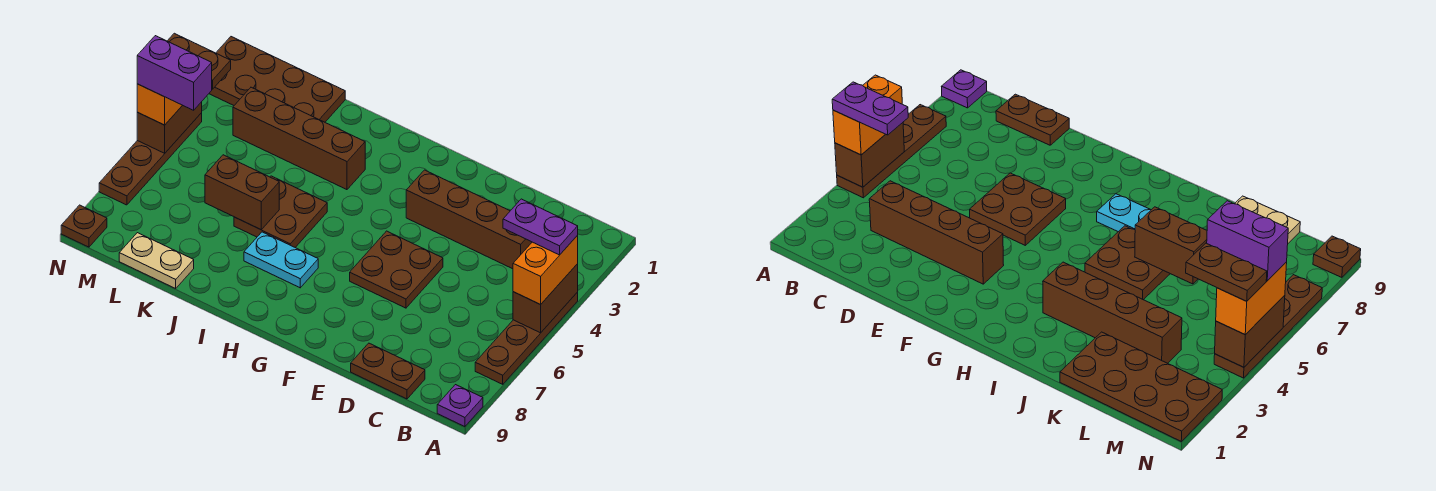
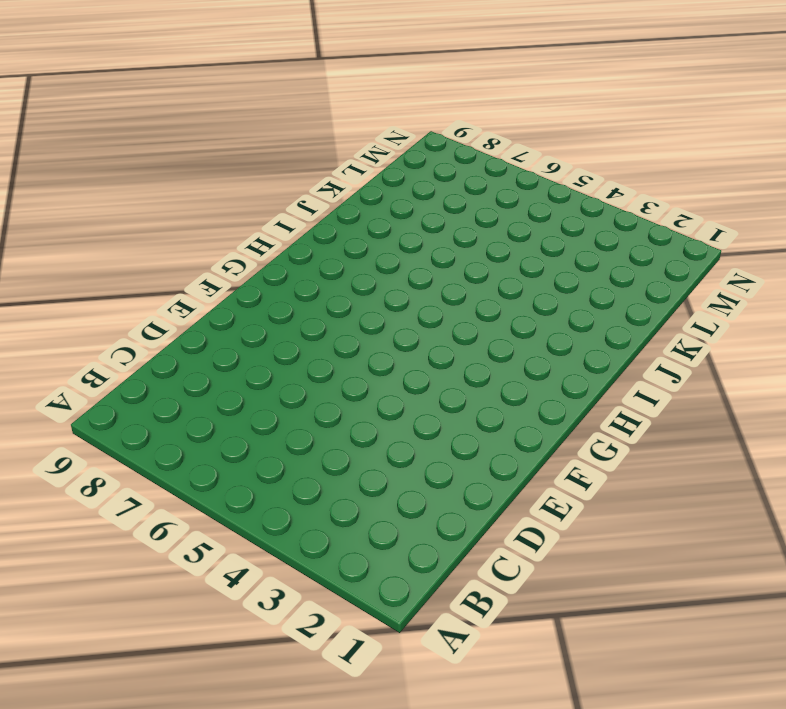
none -> brown plate A4:A7 level 1
none -> purple plate A9 level 1
none -> brown brick C3:F3 level 1

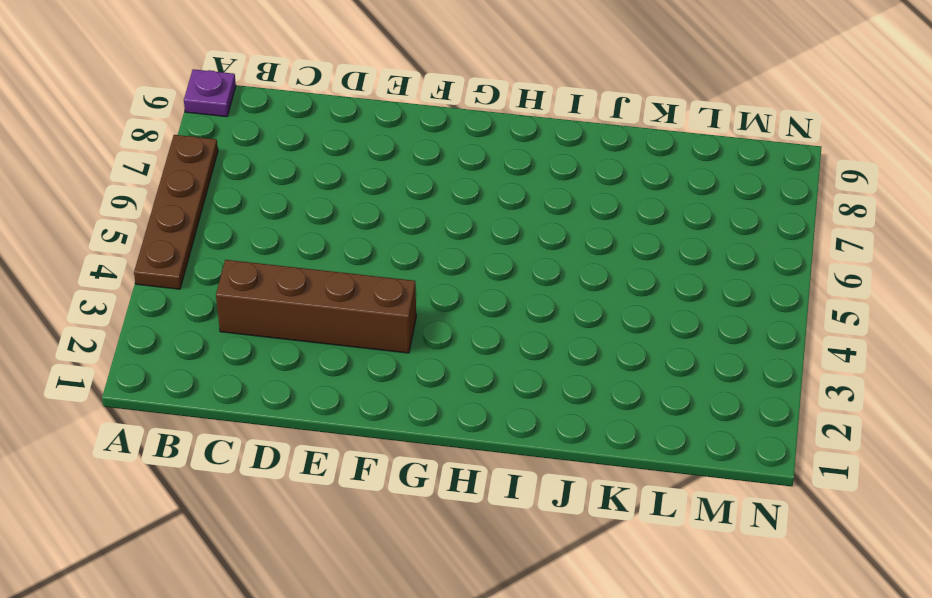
none -> brown plate C9:D9 level 1
none -> brown plate E5:F6 level 1
none -> cyan plate H7:I7 level 1

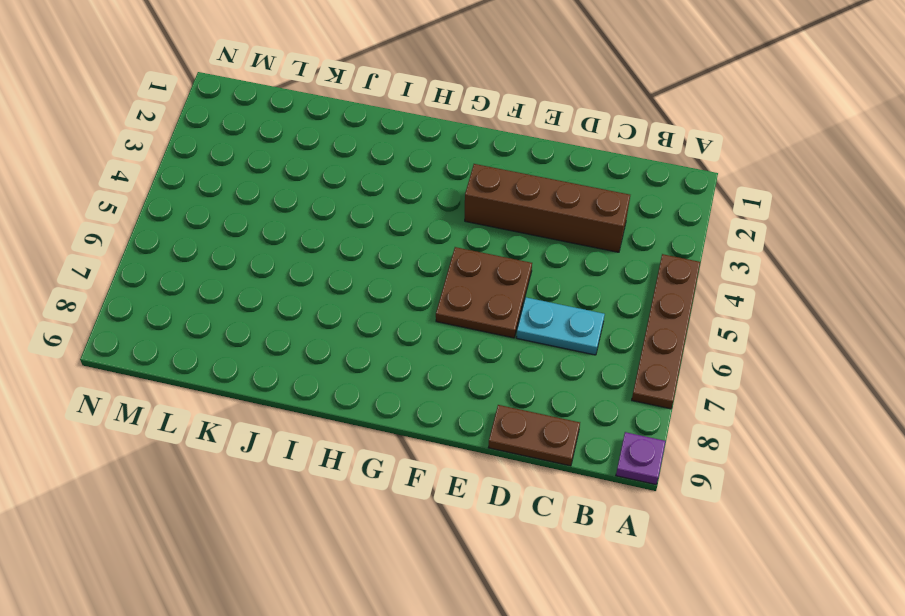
cyan plate C6:D6 level 1 -> cyan plate H7:I7 level 1
none -> brown brick I3:L3 level 1
none -> brown plate I5:J6 level 1
none -> brown plate K1:N2 level 1

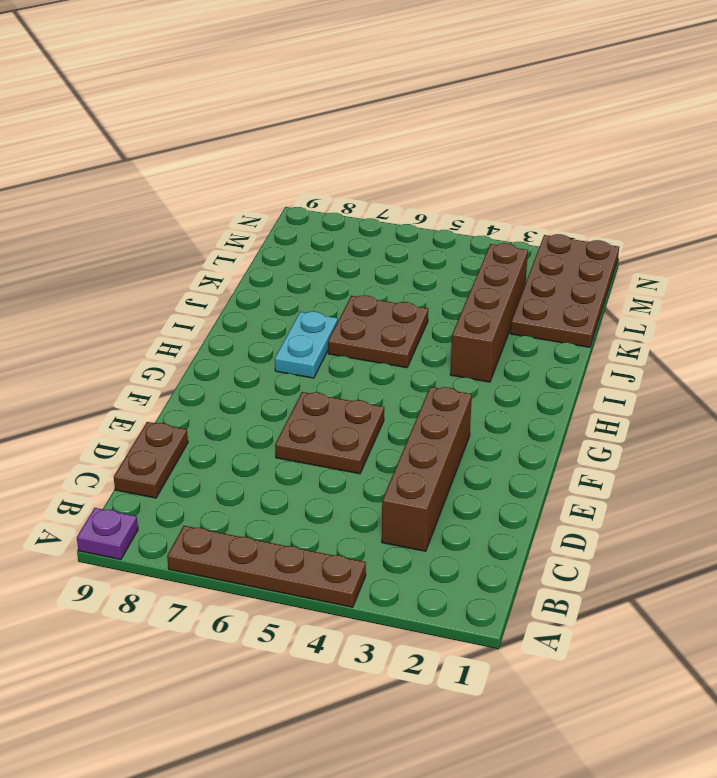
none -> tan plate K9:L9 level 1
none -> brown plate N4:N7 level 1
none -> brown plate N9 level 1

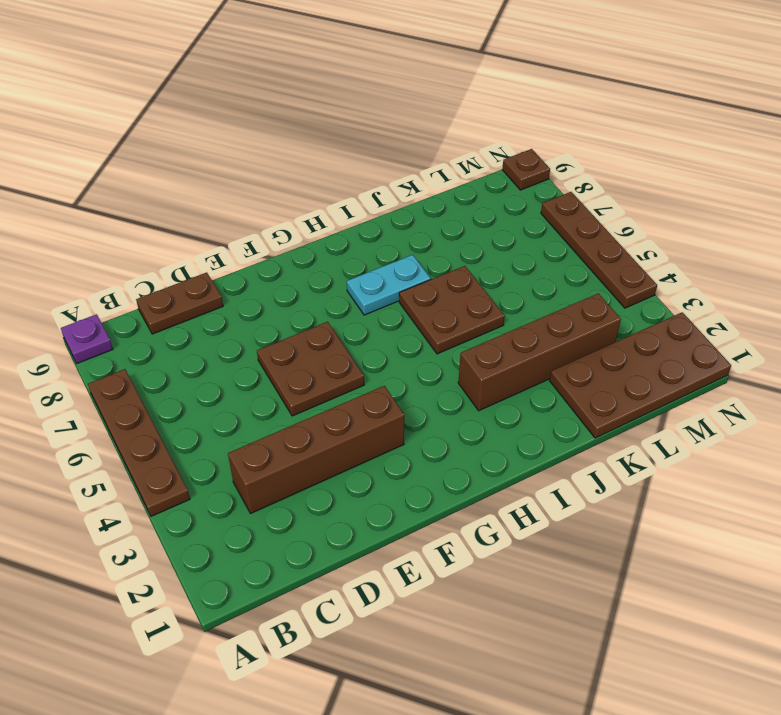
none -> tan plate K9:L9 level 1
none -> brown brick A4:A5 level 2
none -> brown brick J6:K6 level 2

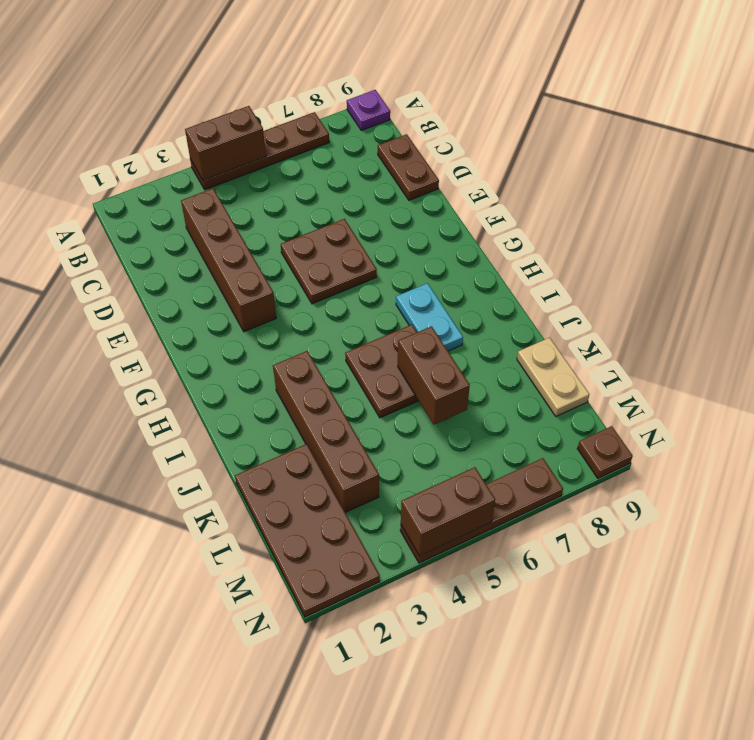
none -> orange brick A4:A5 level 3
none -> orange brick N4:N5 level 3
none -> purple plate A4:B4 level 4

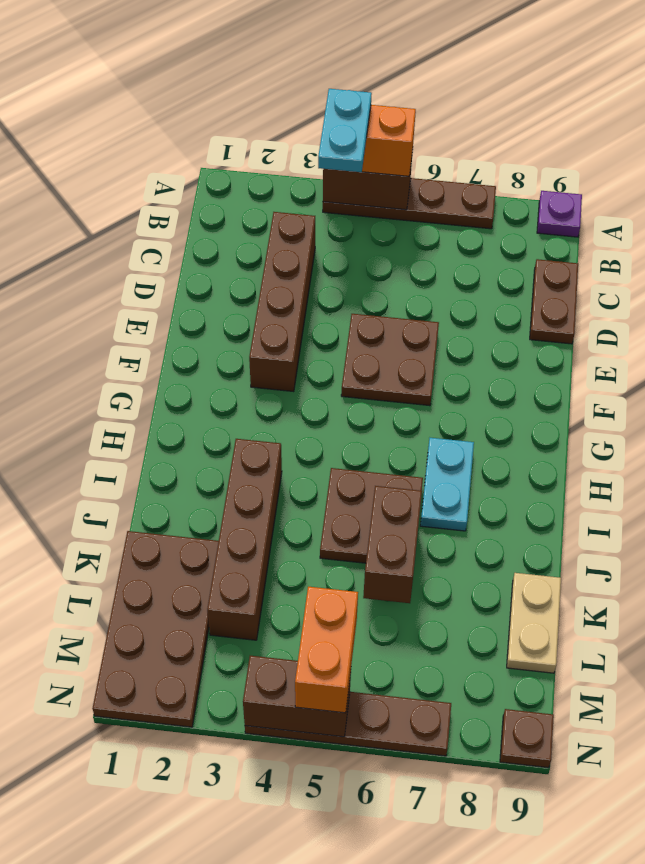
cyan plate A4:B4 level 4 -> purple plate A4:B4 level 4
orange brick M5:N5 level 3 -> orange brick N4:N5 level 3
none -> brown plate M4:N4 level 4
none -> purple brick M5:N5 level 4

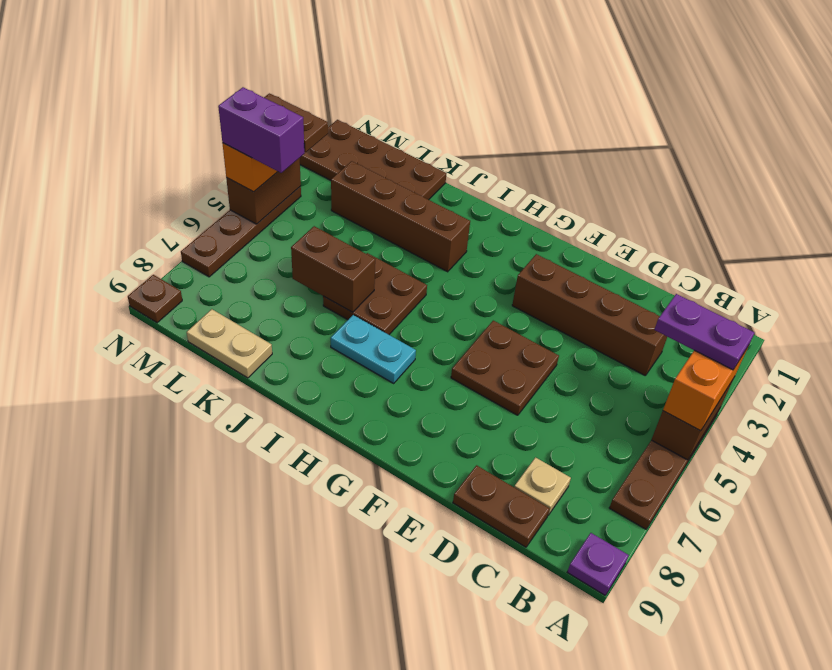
tan plate C8 level 1 -> none

